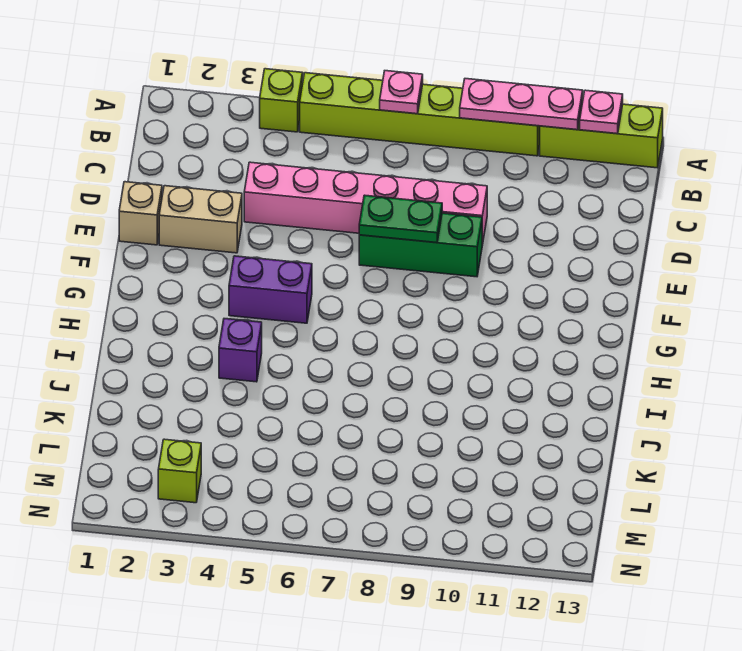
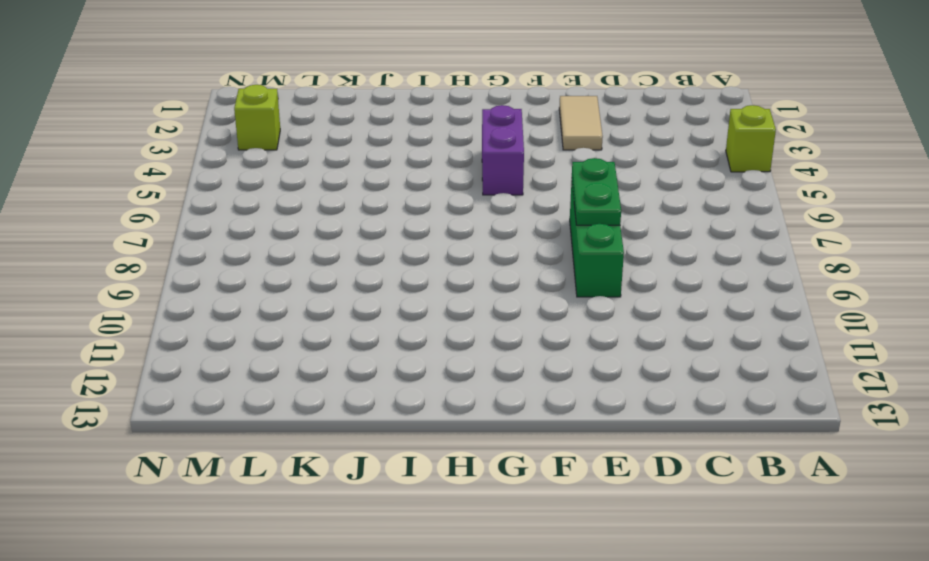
tan tile E2:E3 level 1 -> tan brick E2:E3 level 1
none -> lime brick A5:A10 level 1
none -> lime brick A11:A13 level 1
none -> pink brick D4:D9 level 1

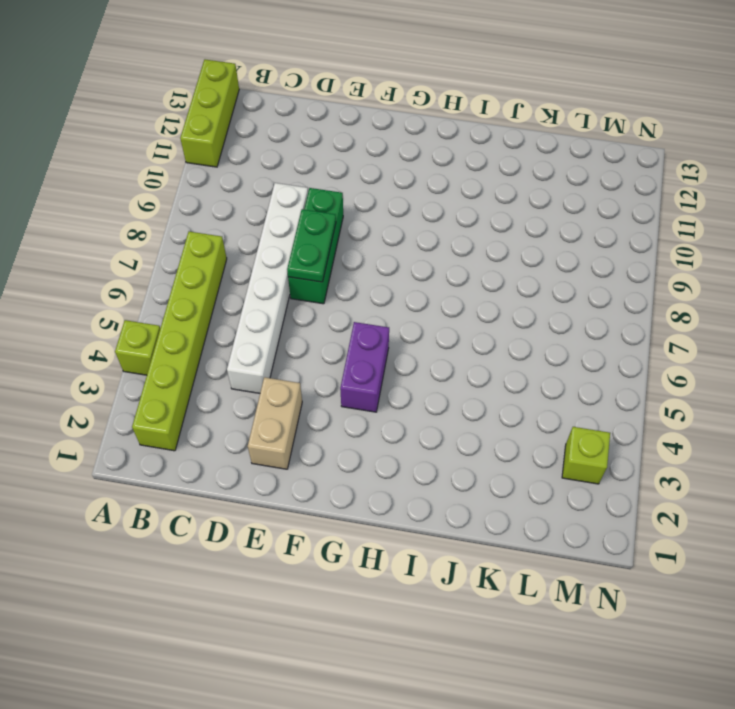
lime brick B2:B7 level 1 -> lime brick A5:A10 level 1
white brick D4:D9 level 1 -> pink brick D4:D9 level 1
none -> tan brick E1 level 1
none -> purple brick I4 level 1
none -> pink plate A7 level 2

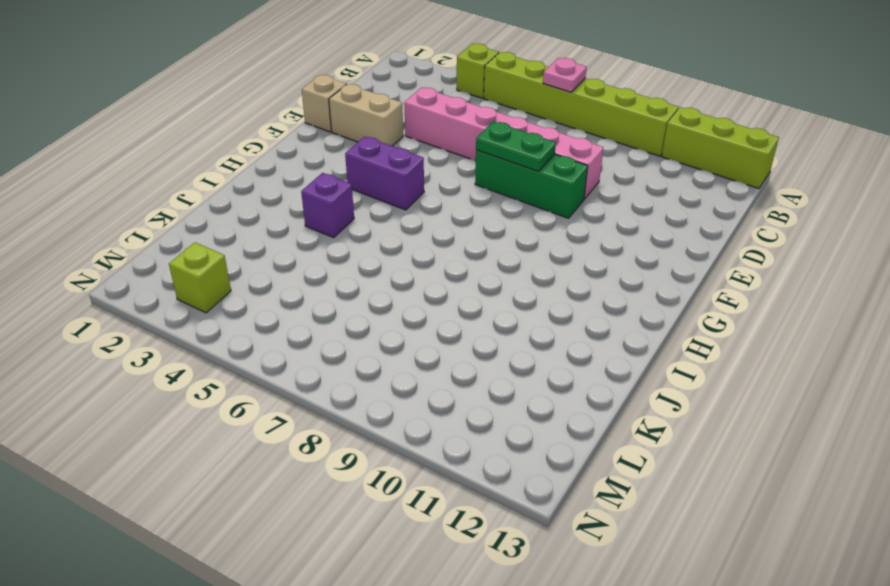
none -> pink plate A9:A11 level 2
none -> pink plate A12 level 2

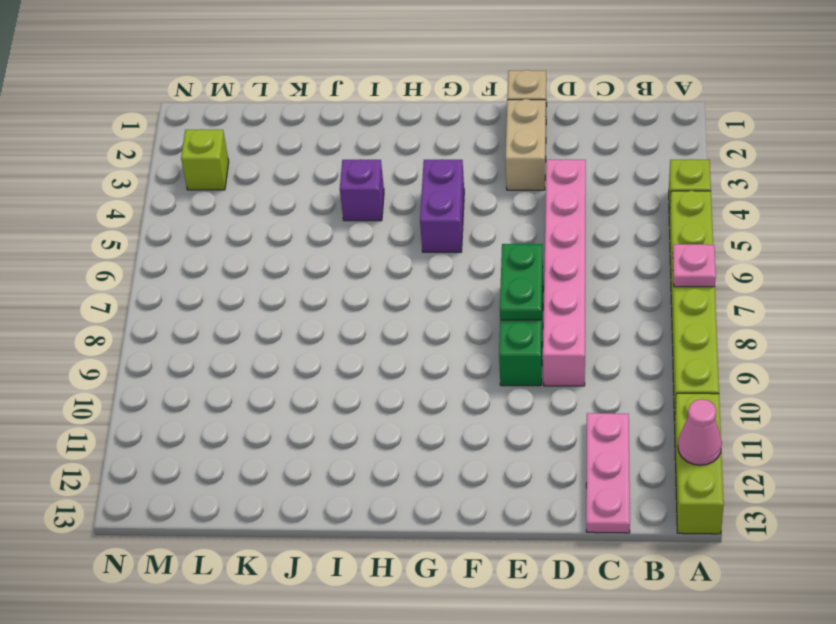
pink cone A12 level 2 -> pink plate A12 level 2
pink plate C11:C13 level 1 -> pink plate A9:A11 level 2

